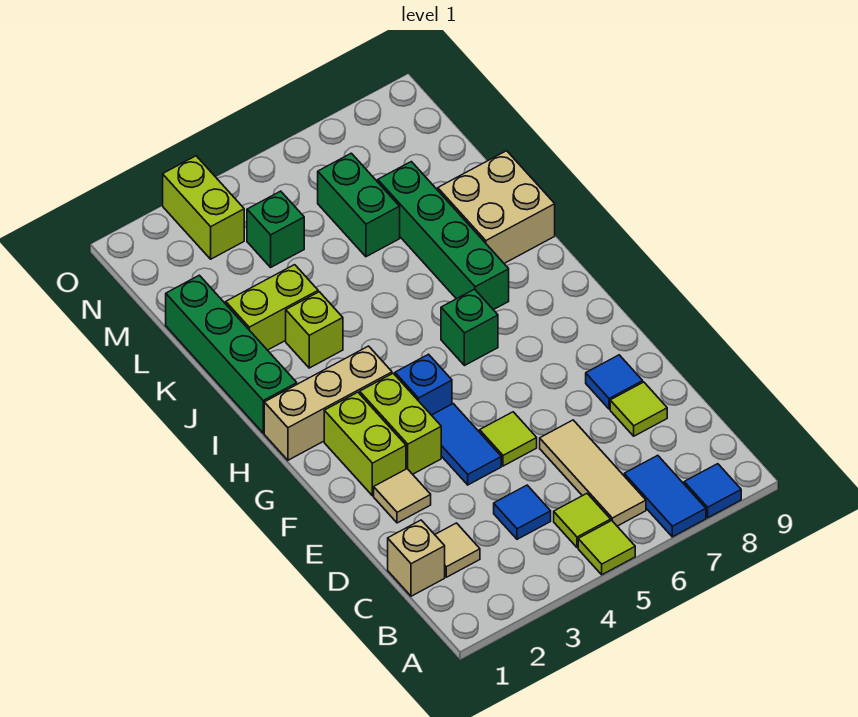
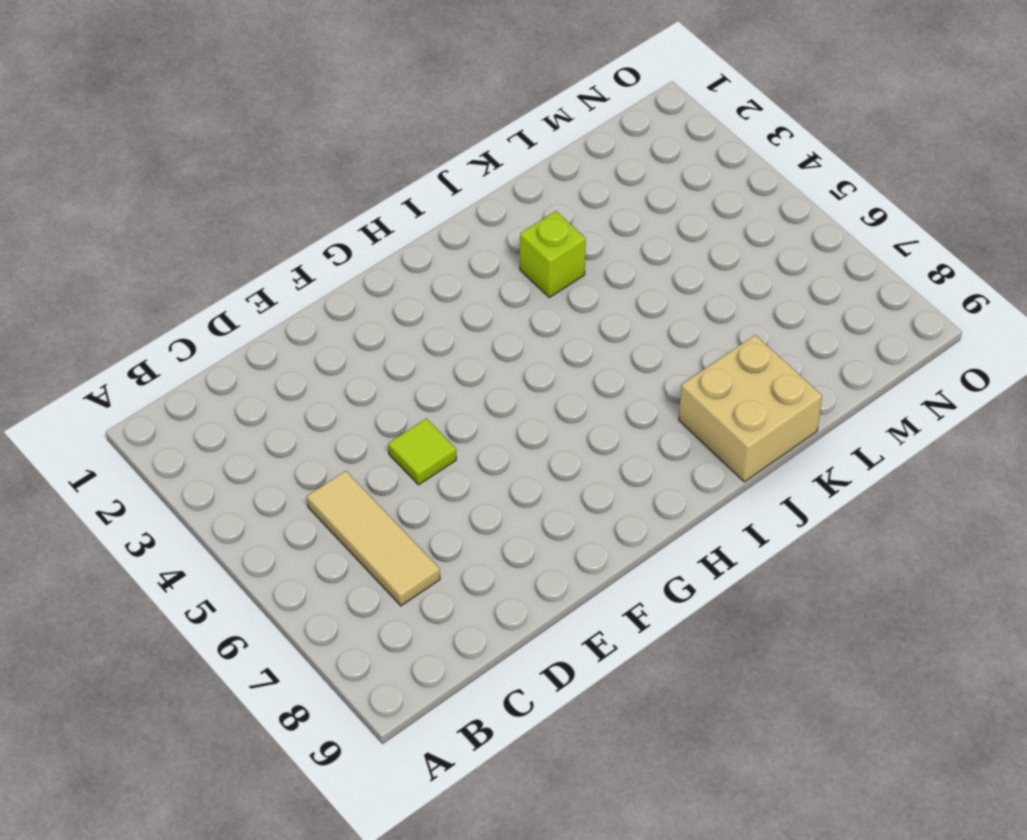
tan tile C5:C7 level 1 -> tan tile B6:D6 level 1
none -> lime tile A5 level 1
none -> blue tile A7:B7 level 1
none -> blue tile A8 level 1

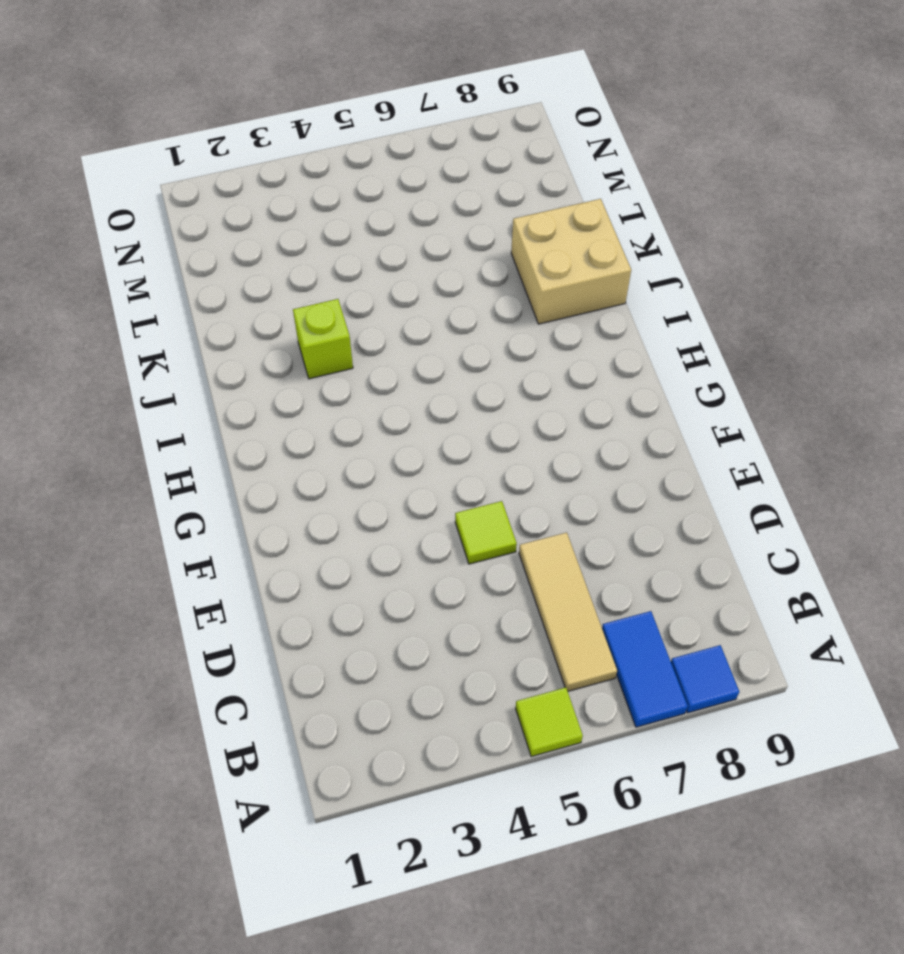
none -> lime tile B5 level 1
none -> tan brick C1 level 1
none -> tan tile C2 level 1

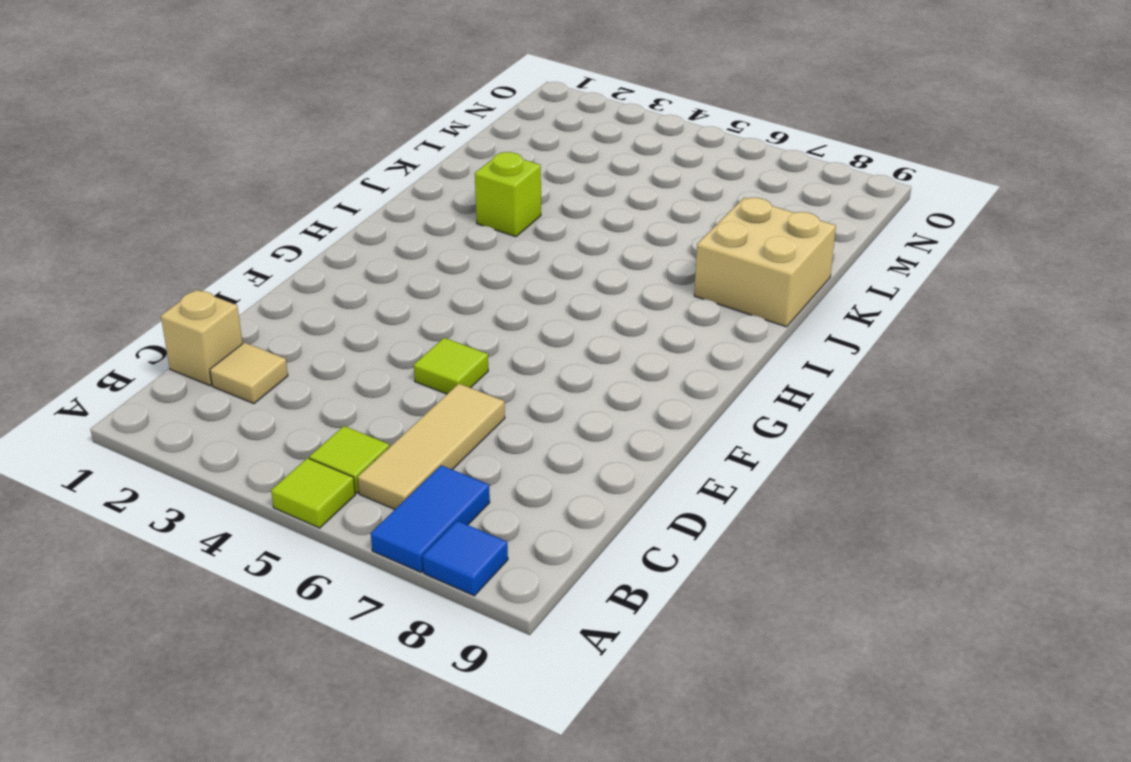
none -> blue tile C4 level 1
none -> lime tile D8 level 1
none -> tan tile E2 level 1

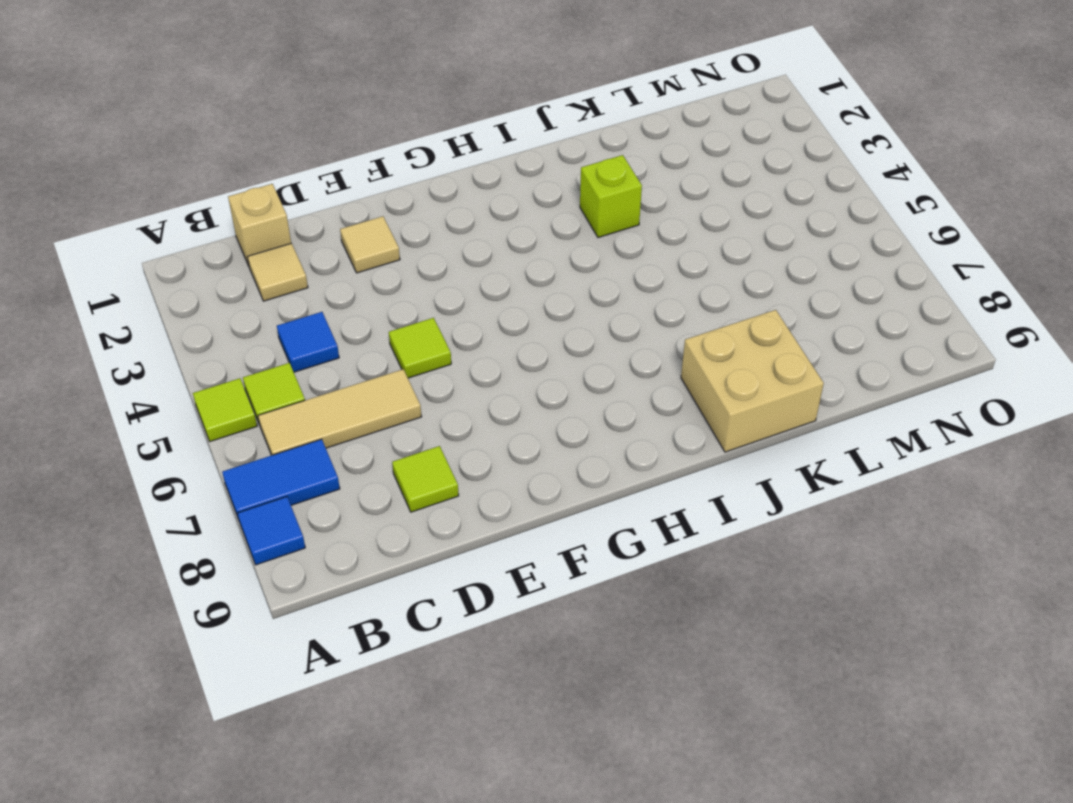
none -> blue tile E4:F4 level 1
none -> blue tile E8 level 1
none -> lime brick F2:G2 level 1

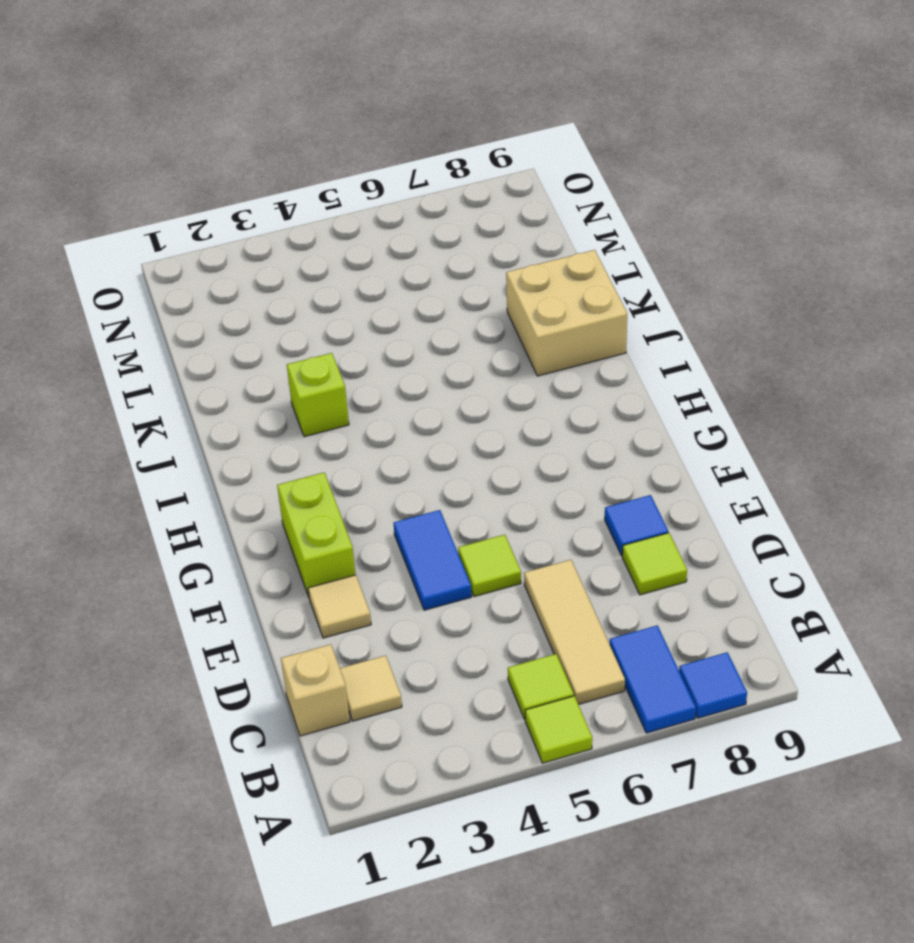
none -> blue tile C4 level 1
none -> lime brick F3:G3 level 1
none -> blue brick G4 level 1

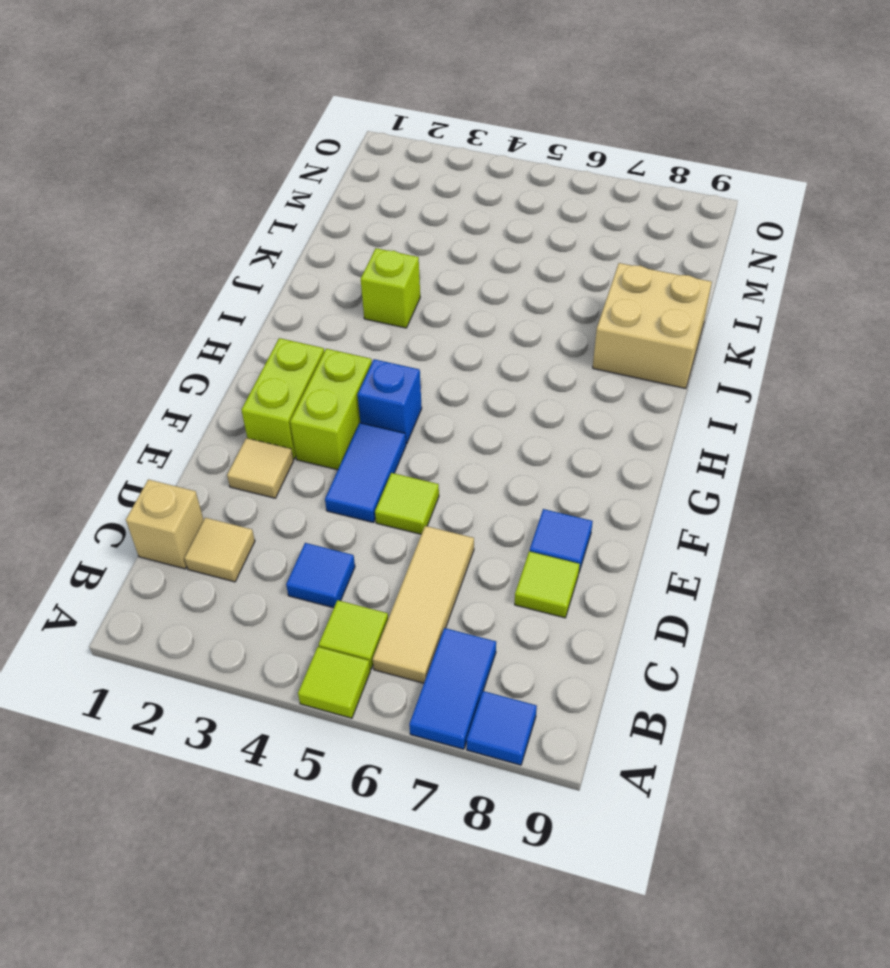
none -> tan brick H1:H3 level 1
none -> green brick H6 level 1
none -> green brick I1:L1 level 1

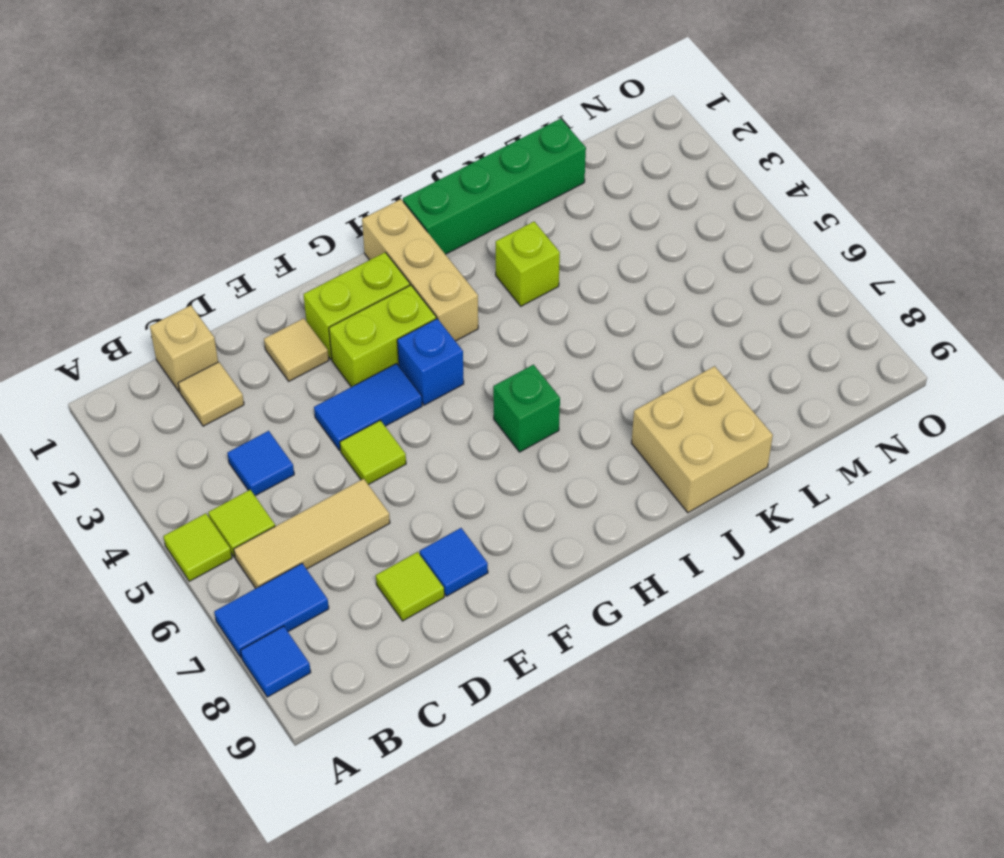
none -> green brick I7:L7 level 1
none -> lime brick K2:K3 level 1
none -> green brick L6:M6 level 1

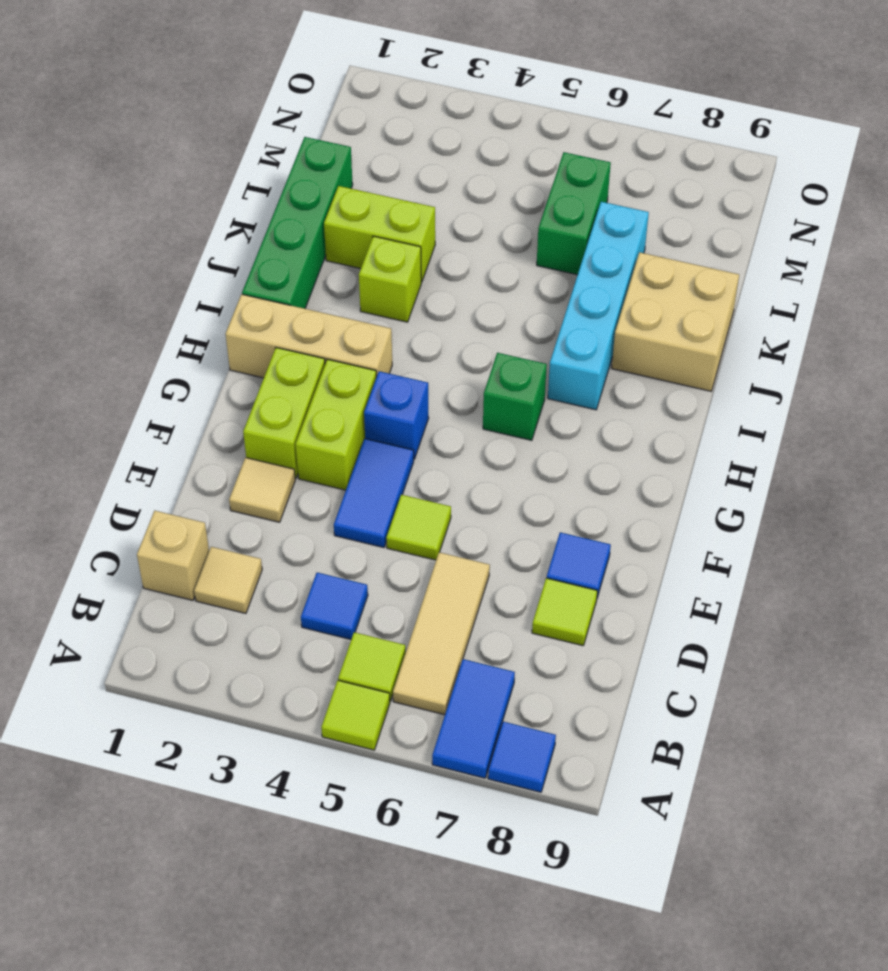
cyan brick I7:L7 level 1 -> green brick I7:L7 level 1
none -> green brick M4 level 1
none -> lime brick N3:O3 level 1

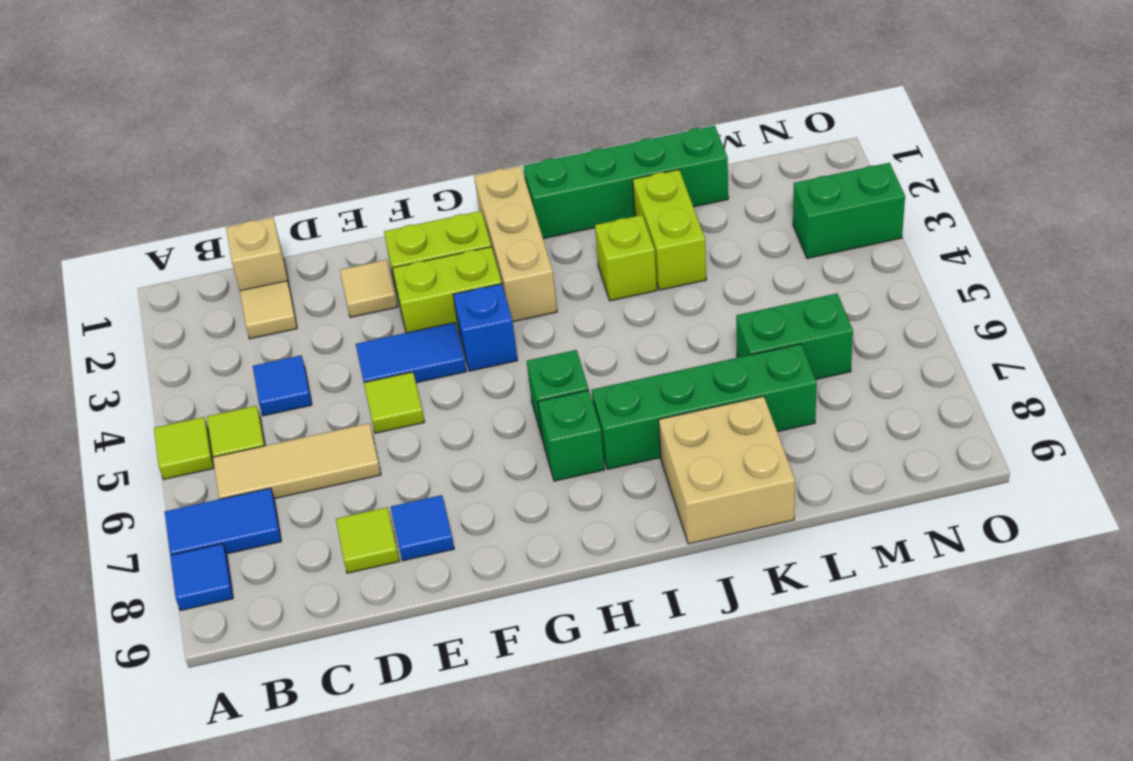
green brick H7 level 1 -> green brick M4 level 1
green brick N3:O3 level 1 -> lime brick N3:O3 level 1

